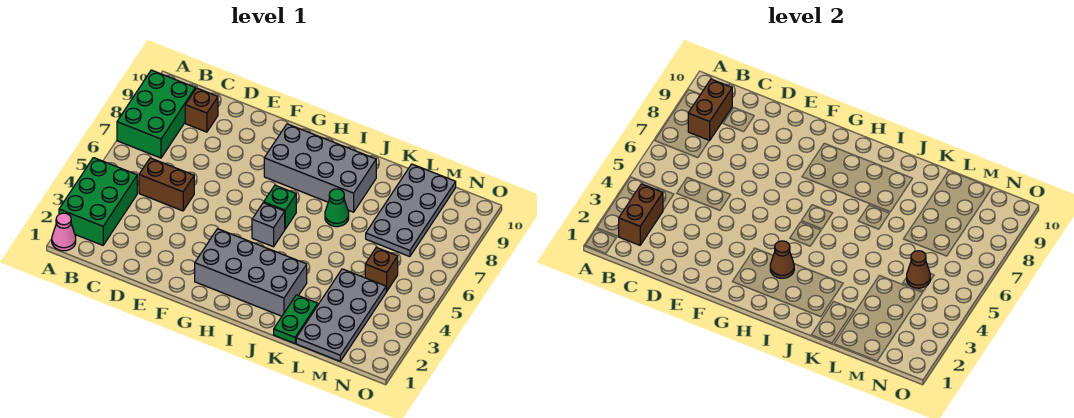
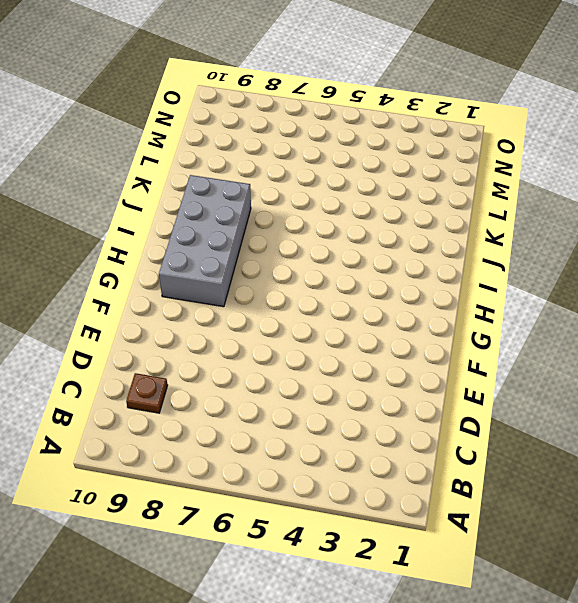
brown plate C9 level 1 -> brown brick C9 level 1
none -> pink cone A1 level 1
none -> green brick A2:B4 level 1
none -> green brick A7:B9 level 1

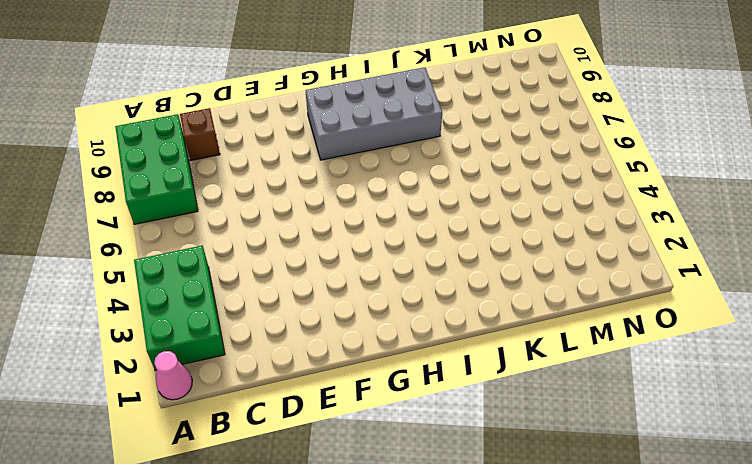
none -> brown brick C5:D5 level 1
none -> grey brick G2:J3 level 1
none -> grey brick H5 level 1

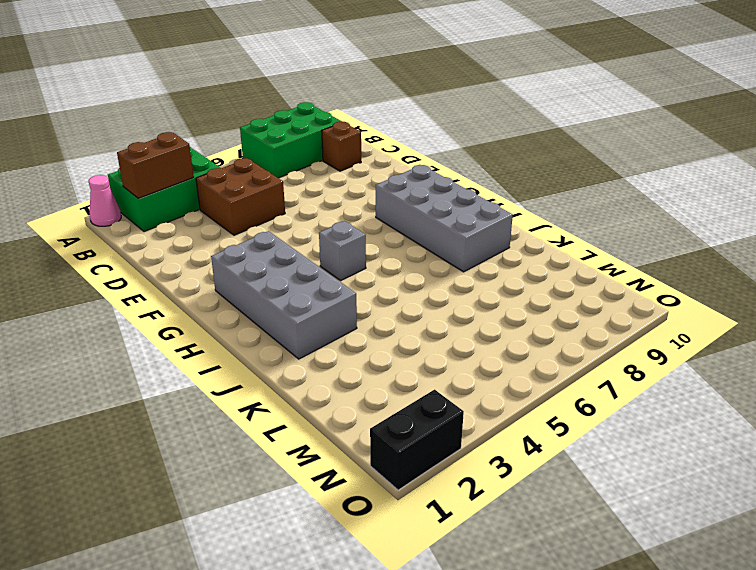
brown brick C4:D5 level 1 -> brown brick C5:D5 level 1
black brick O1:O2 level 1 -> none
none -> green brick H6 level 1
none -> green cone J7 level 1
none -> green plate K1:K2 level 1

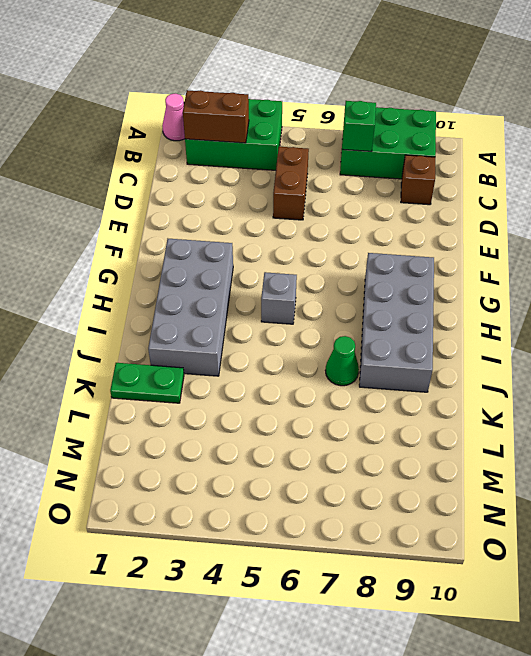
green brick B7 level 2 -> green brick H6 level 1
none -> grey plate L1:M4 level 1
none -> grey plate L7:M10 level 1
none -> brown brick M5 level 1

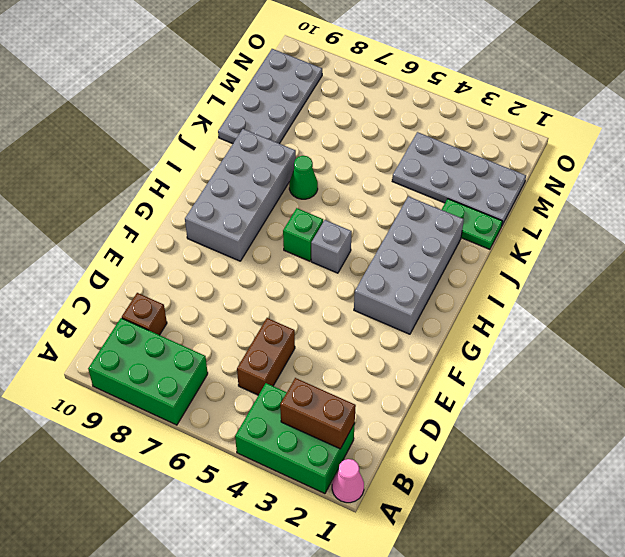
grey plate K9:N10 level 1 -> grey plate L7:M10 level 1
none -> brown brick M5 level 1
none -> brown brick B8:B9 level 2
none -> brown cone H3 level 2

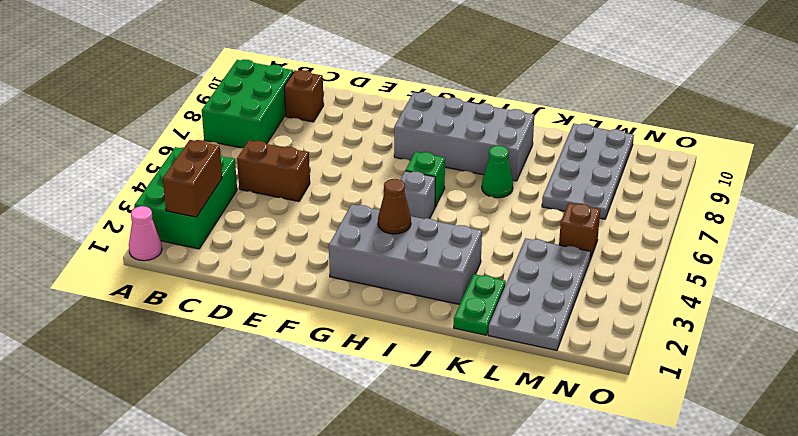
none -> brown brick B8:B9 level 2
none -> brown cone M5 level 2

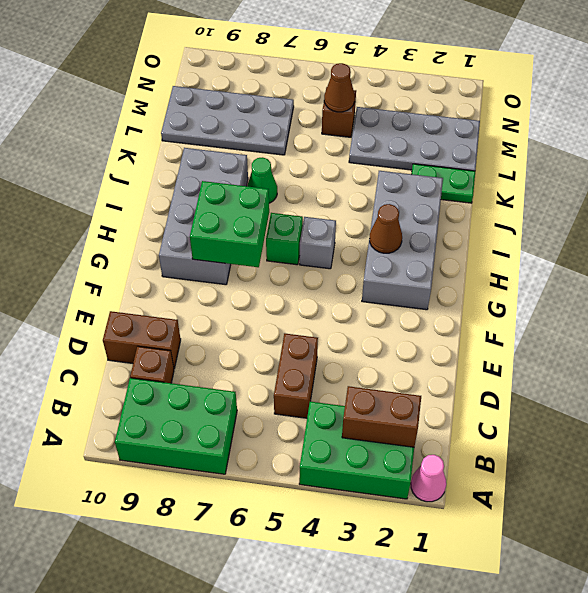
brown brick D9:D10 level 1 -> brown brick B8:B9 level 2
green brick G7:H8 level 2 -> none

